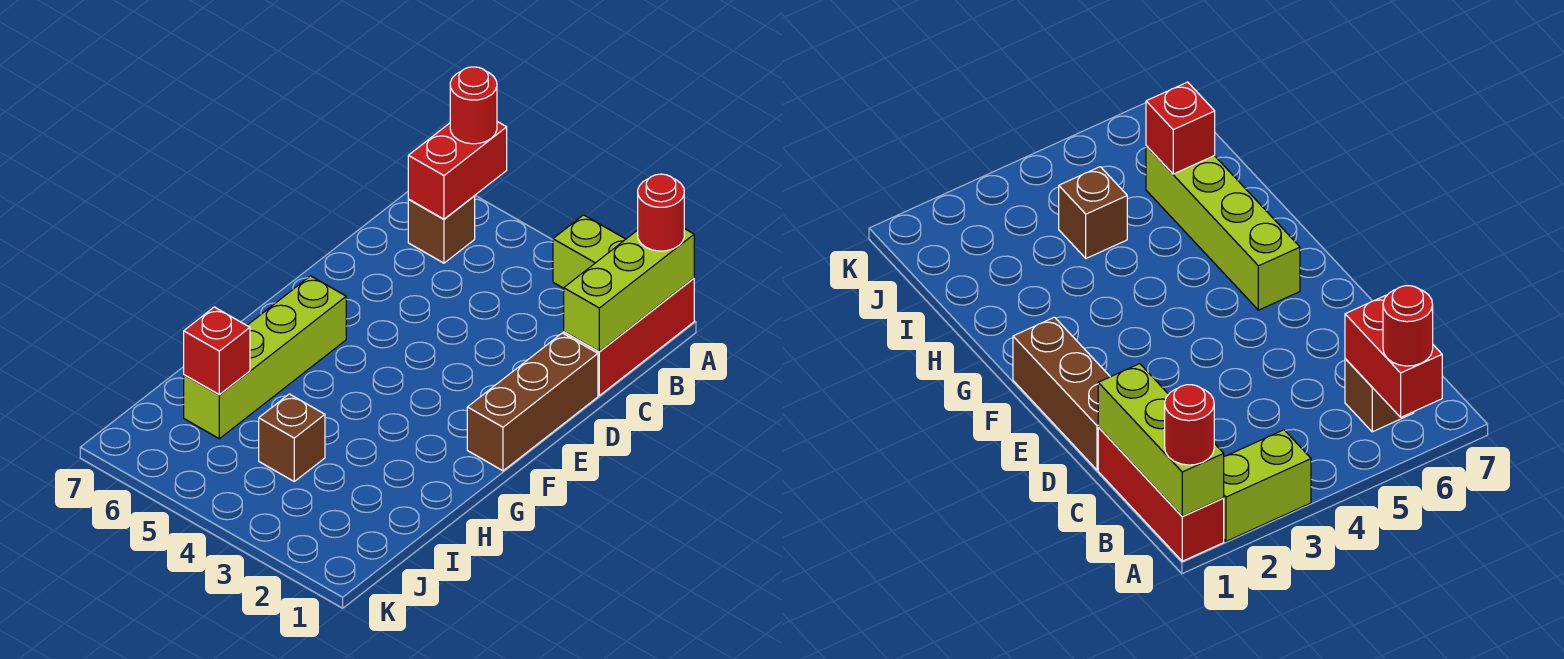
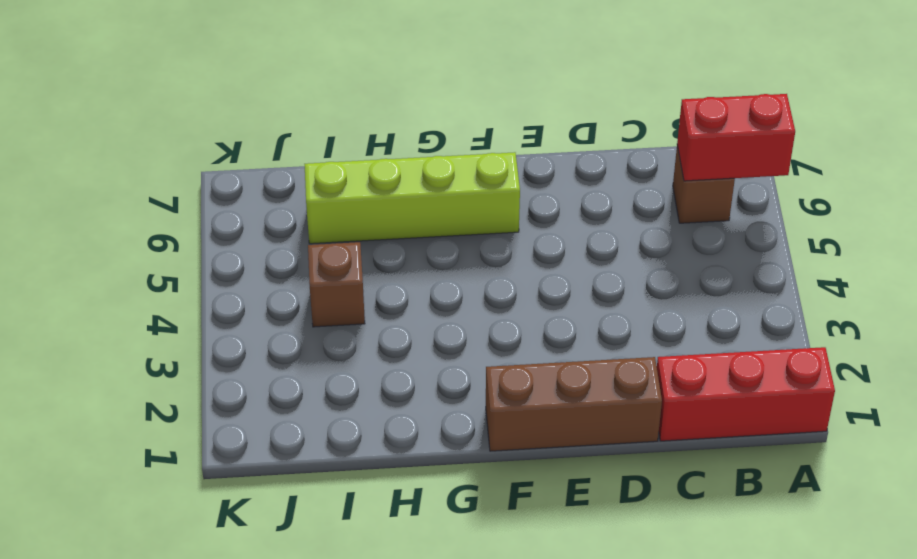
none -> lime brick A2:A3 level 1
none -> lime brick A1:C1 level 2

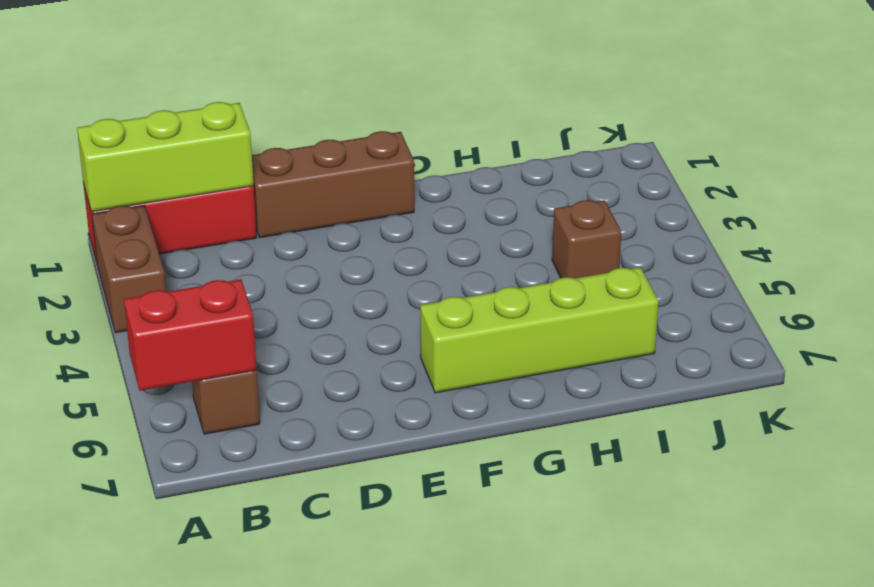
brown brick A2:A3 level 1 -> lime brick A2:A3 level 1
none -> red brick I6 level 2
none -> red round brick A1 level 3

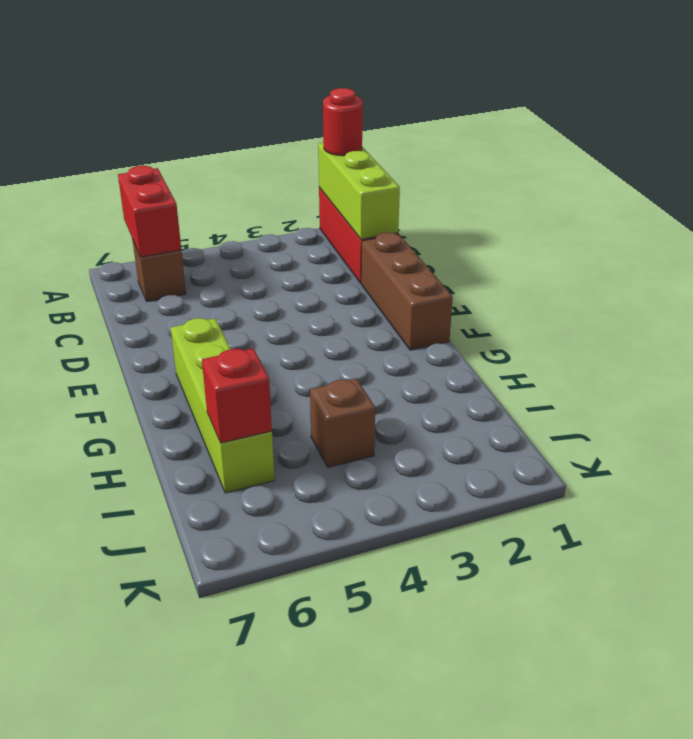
none -> lime brick A2:A3 level 1
none -> red round brick A6 level 3

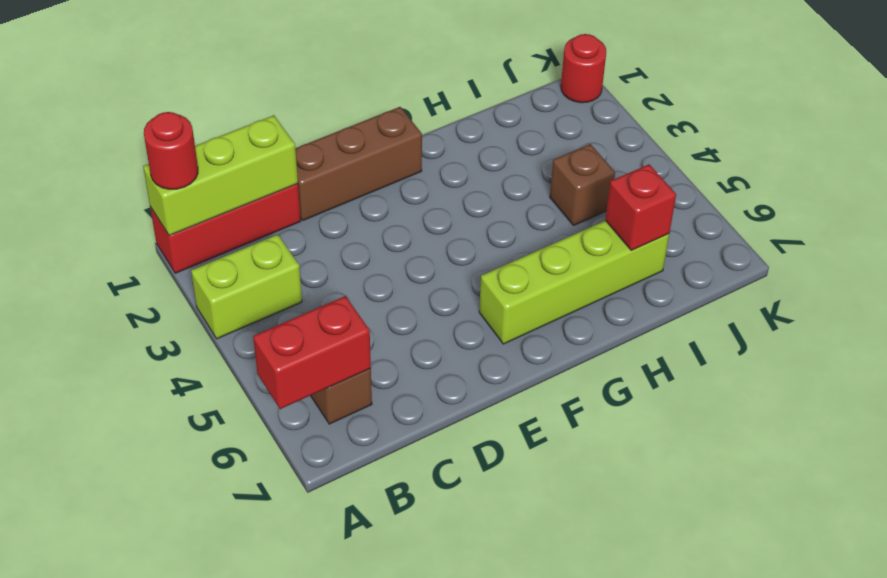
lime brick A3:B3 level 1 -> lime brick A2:A3 level 1
red round brick K1 level 1 -> red round brick A6 level 3

